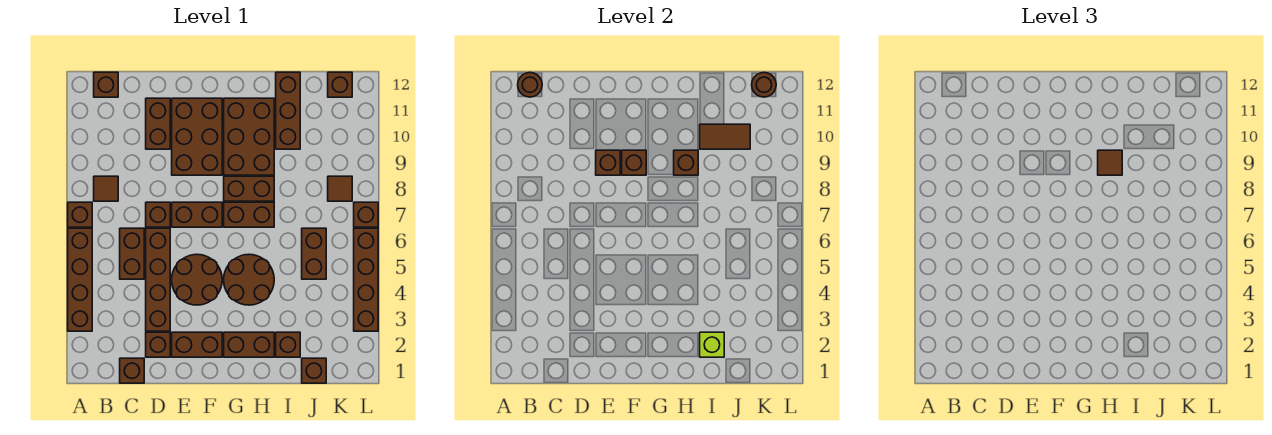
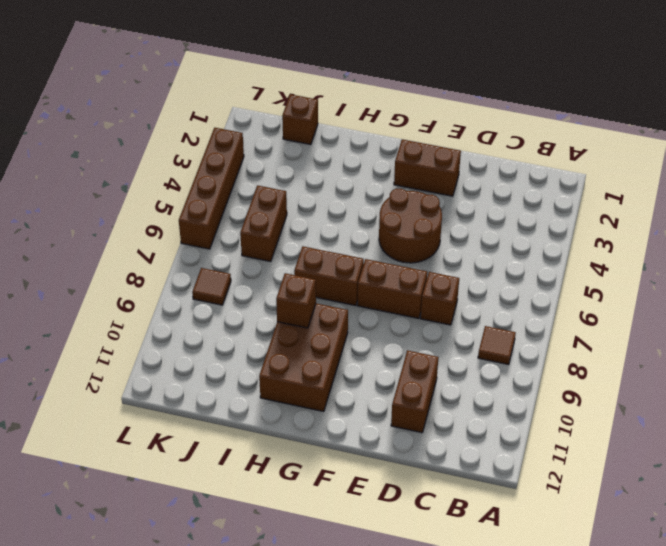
none -> brown brick A3:A6 level 1
none -> brown brick A7 level 1
none -> brown brick B12 level 1
none -> brown brick C1 level 1

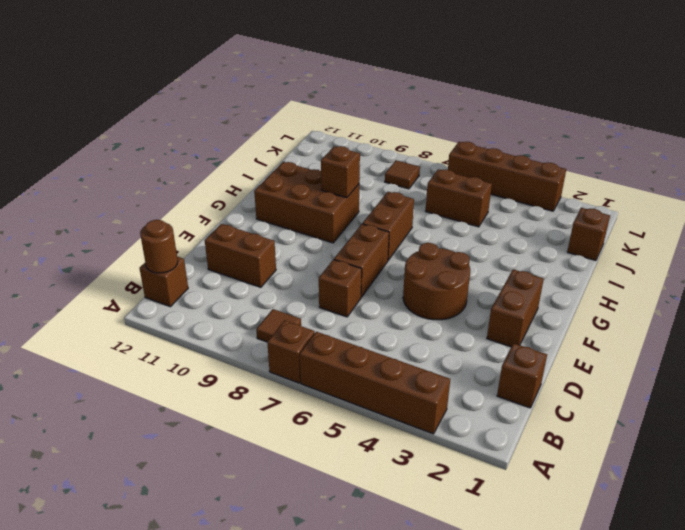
none -> brown brick C5:C6 level 1
none -> brown brick D2 level 1
none -> brown brick D3:D6 level 1
none -> brown brick E9:F11 level 1

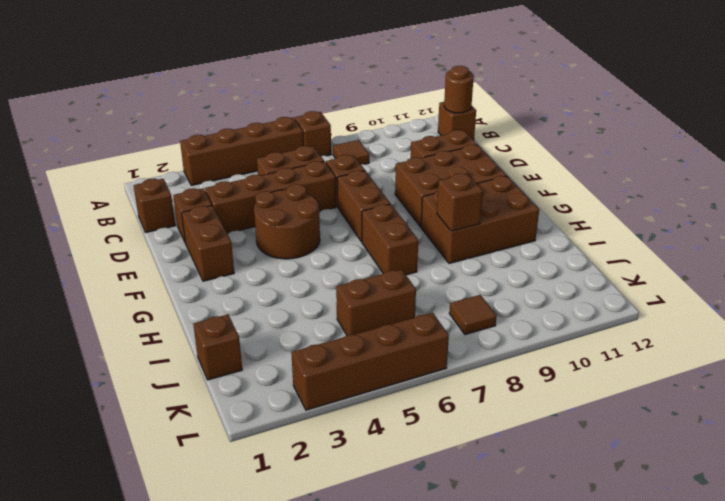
none -> brown brick G2:H2 level 1
none -> brown round brick G4:H5 level 1
none -> brown brick G8:H8 level 1
none -> brown brick I2 level 1

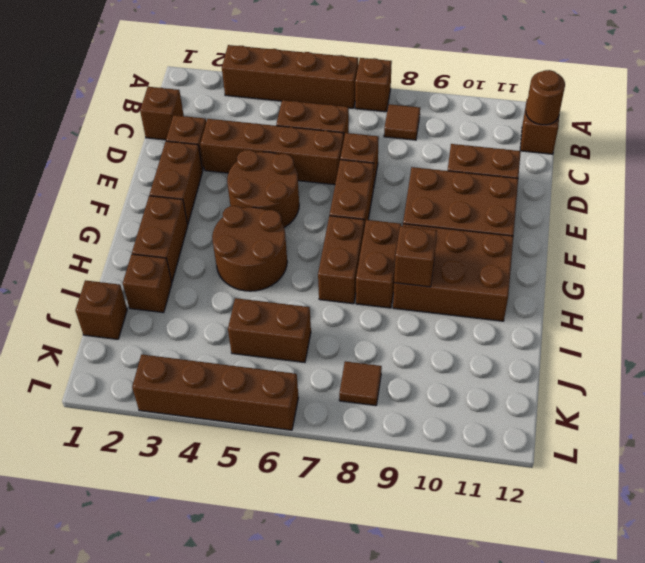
none -> brown brick I10:I12 level 1
none -> brown brick K12 level 1
none -> brown brick L7 level 1
none -> brown brick E9 level 2

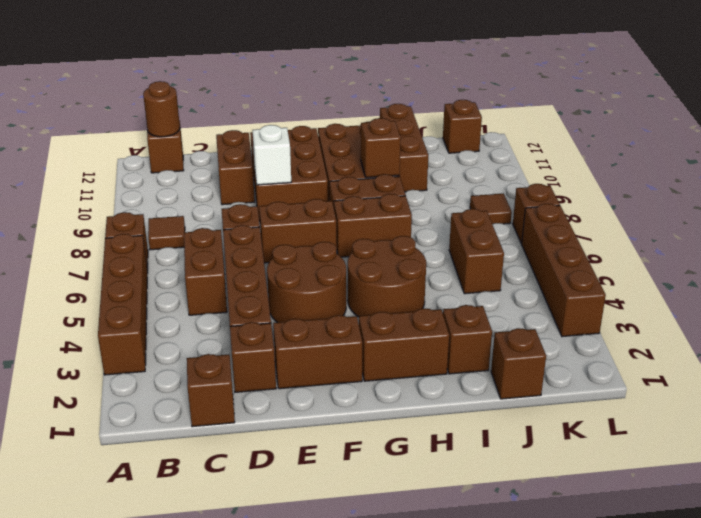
white brick E9 level 2 -> brown brick E9 level 2
none -> brown brick F9 level 2
none -> lime brick I2 level 2
none -> brown tile I10:J10 level 2
none -> brown round brick K12 level 2

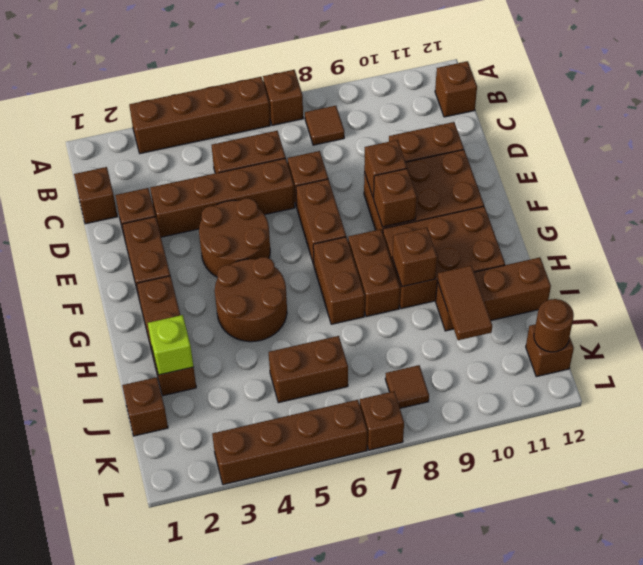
none -> brown round brick B12 level 2
none -> brown tile H9 level 3

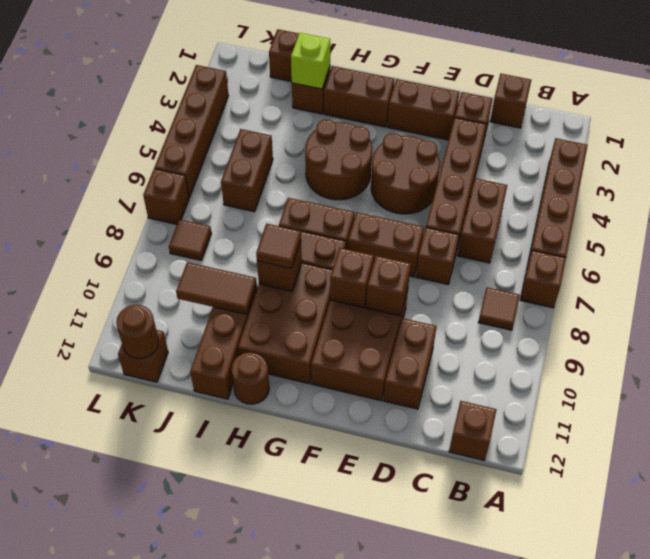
brown round brick H12 level 1 -> brown round brick B12 level 2

